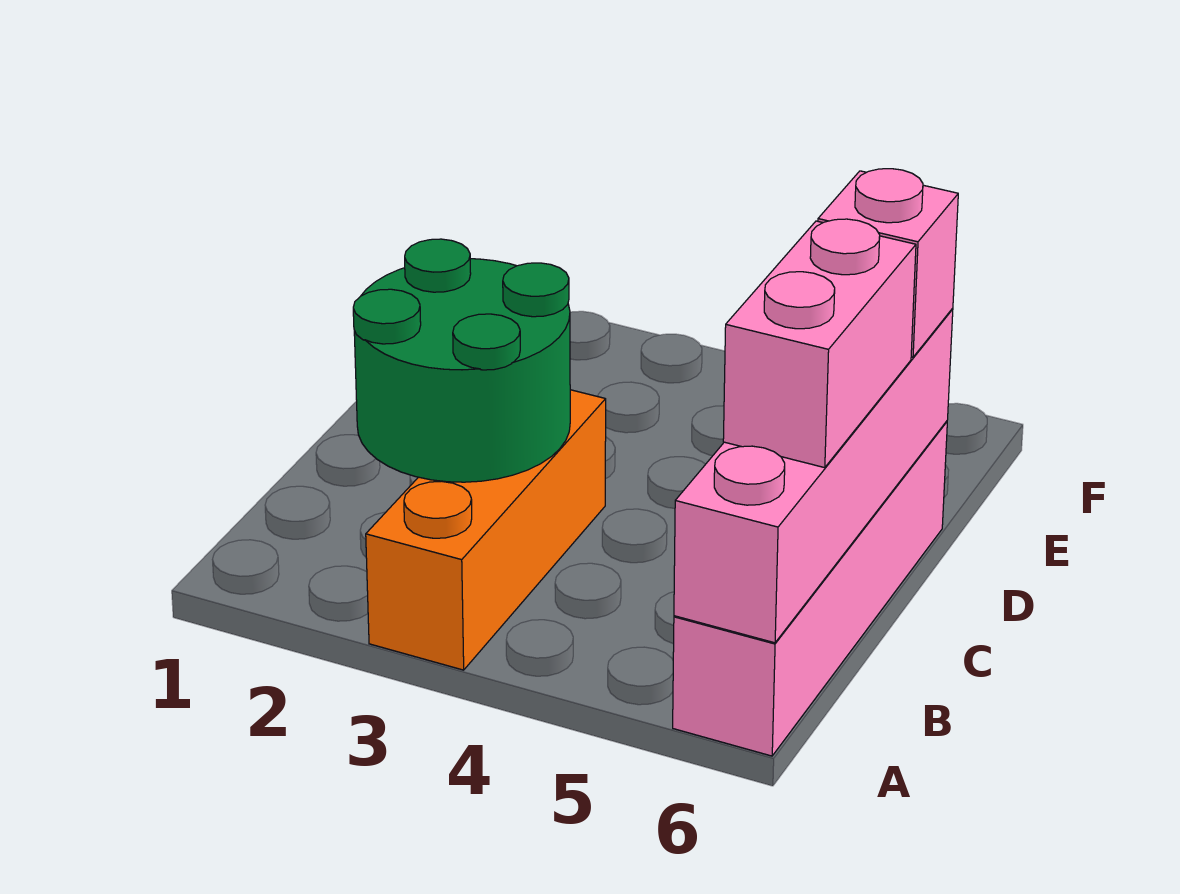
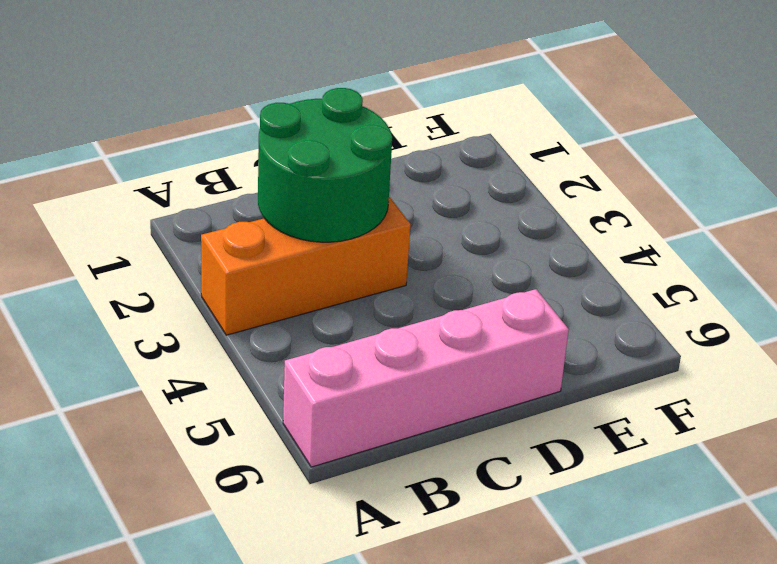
none -> pink brick A6:D6 level 2
none -> pink brick B6:C6 level 3

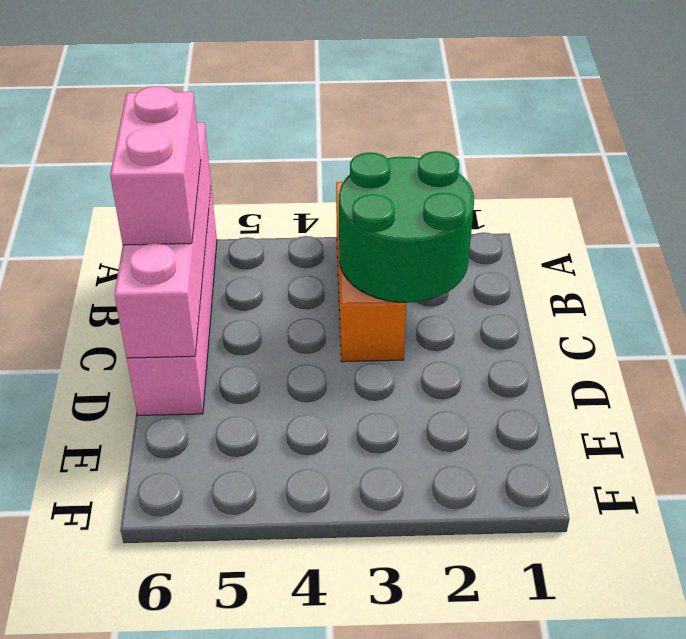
none -> pink brick D6 level 3

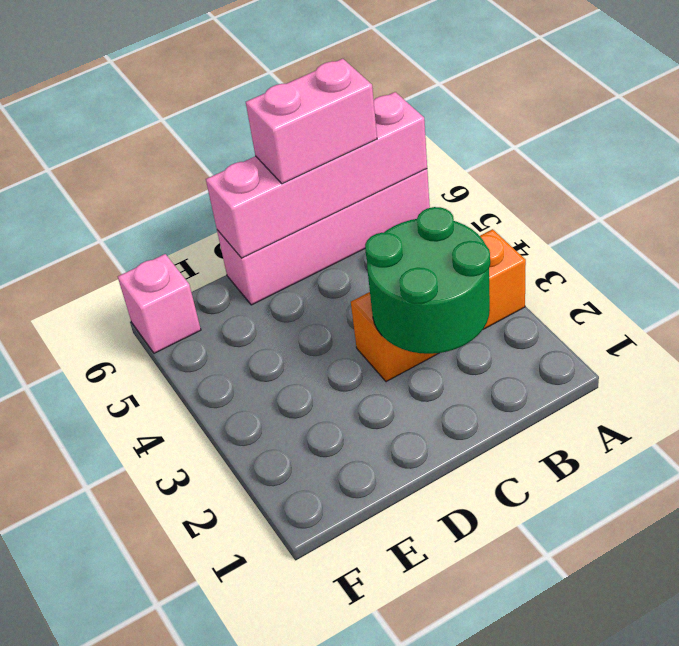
pink brick F6 level 1 -> pink brick D6 level 3

